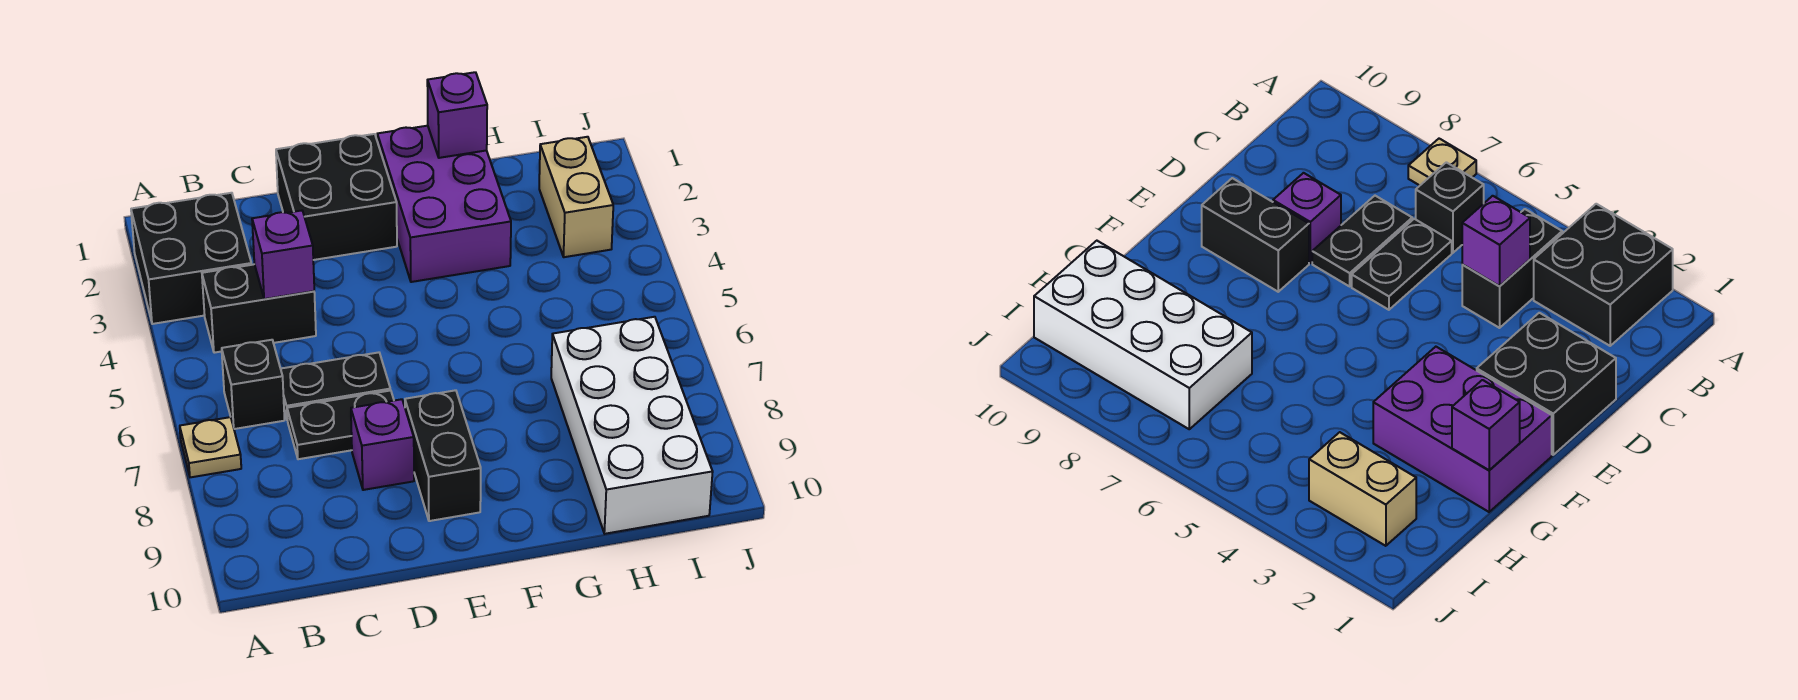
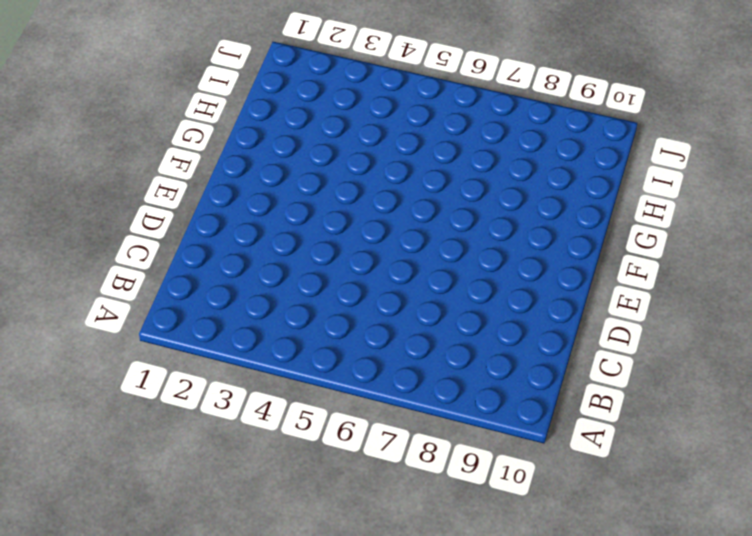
none -> black brick A2:B3 level 1
none -> tan plate A7 level 1
none -> black brick B4:C4 level 1

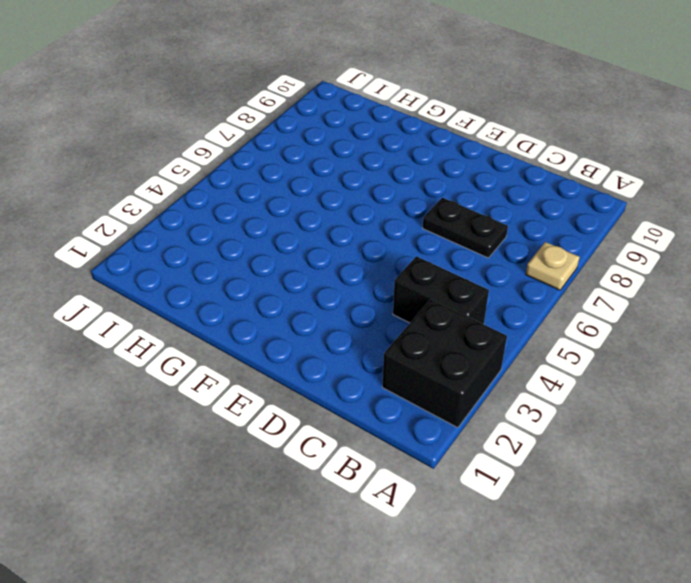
none -> black brick B6 level 1
none -> black plate C6:D6 level 1
none -> black brick D1:E2 level 1

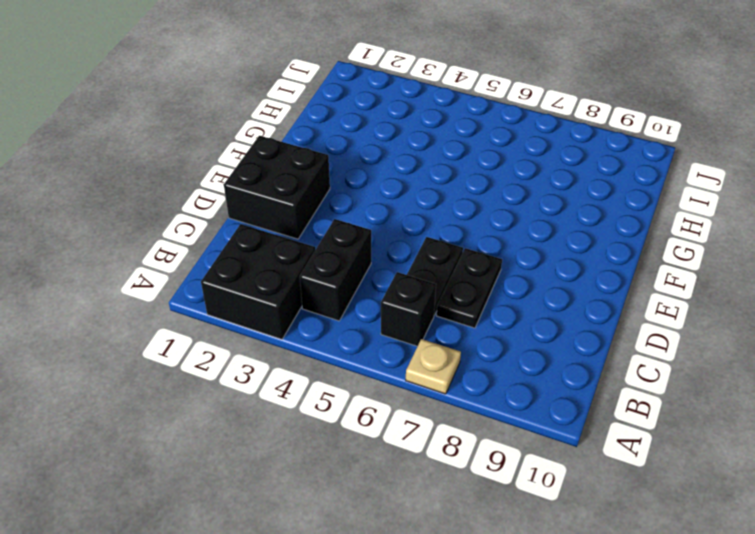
none -> purple brick D8 level 1
none -> black brick E8:E9 level 1
none -> purple brick F1:G3 level 1

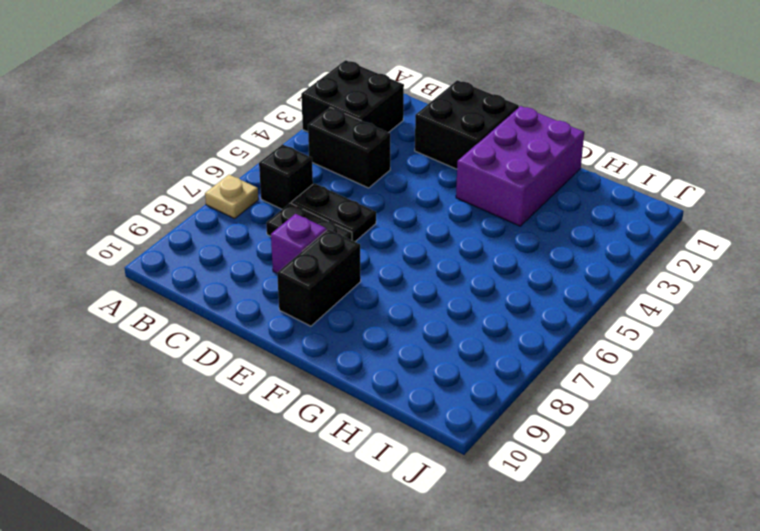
none -> white brick H7:I10 level 1
none -> tan brick I2:I3 level 1
none -> purple brick C4 level 2

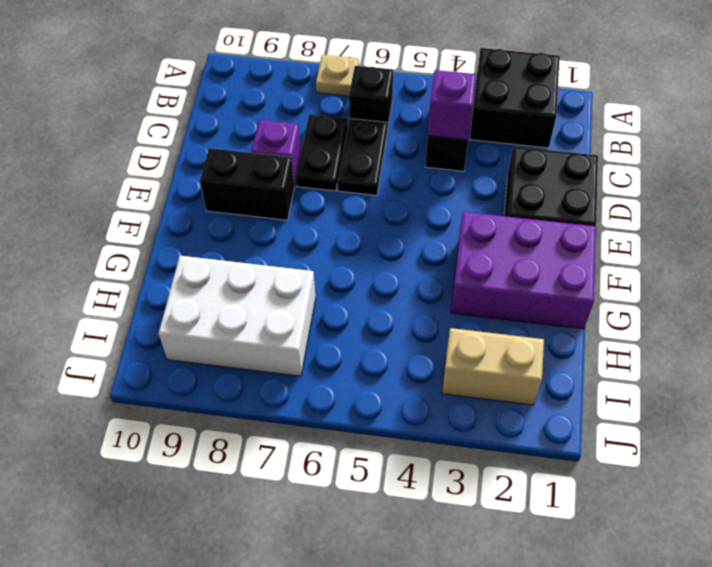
white brick H7:I9 level 1 -> white brick H7:I10 level 1
none -> purple brick G1 level 2

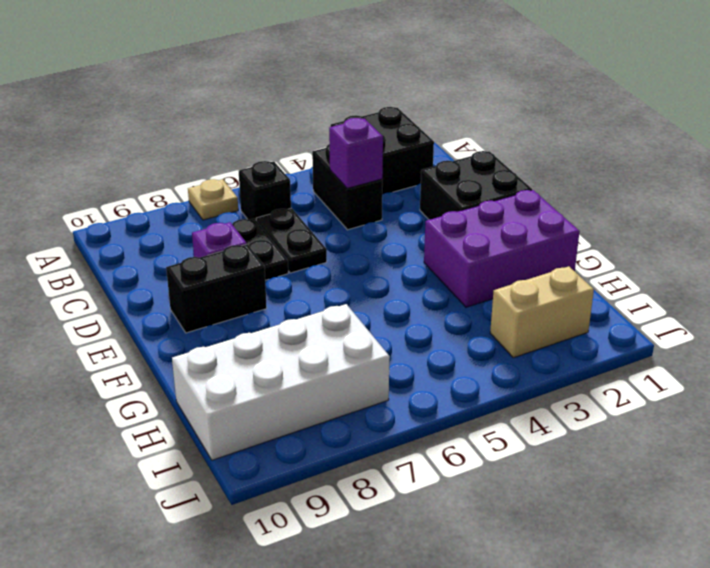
none -> purple brick G1 level 2

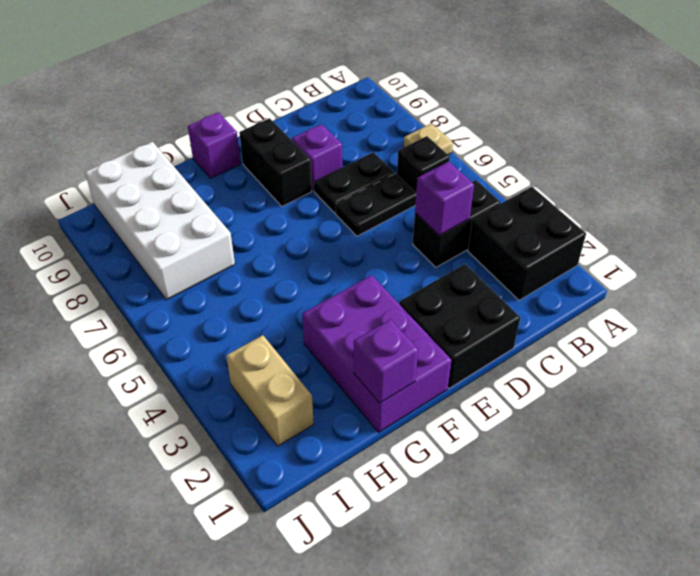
purple brick F10 level 1 -> none

